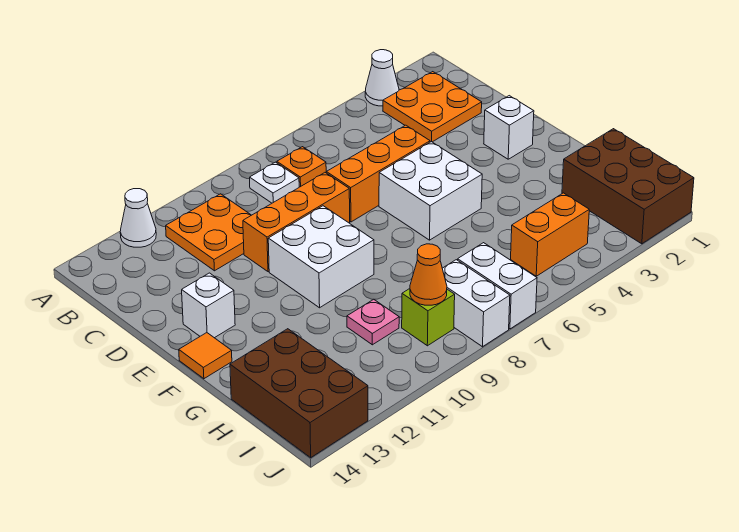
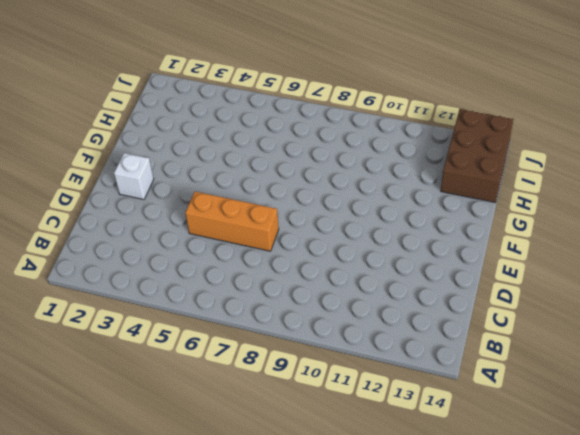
none -> white cone A3 level 1
none -> white cone A12 level 1
none -> orange plate B2:C3 level 1

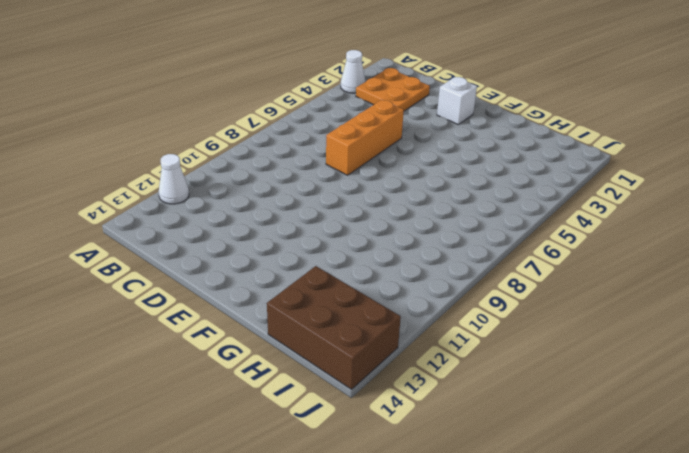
none -> orange plate B7 level 1
none -> white plate B8 level 1
none -> orange plate B10:C11 level 1

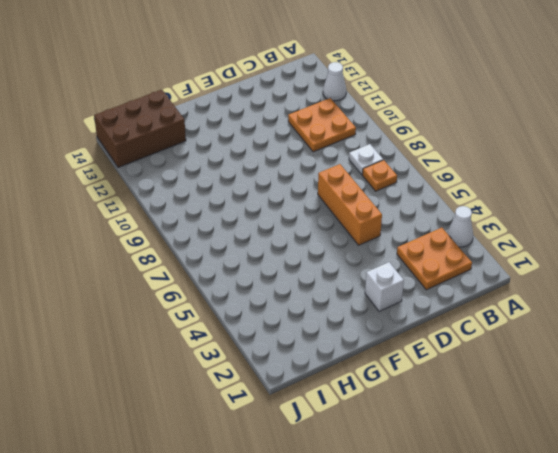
none -> orange brick D8:D10 level 1
none -> white brick E5:F6 level 1
none -> white brick E9:F10 level 1

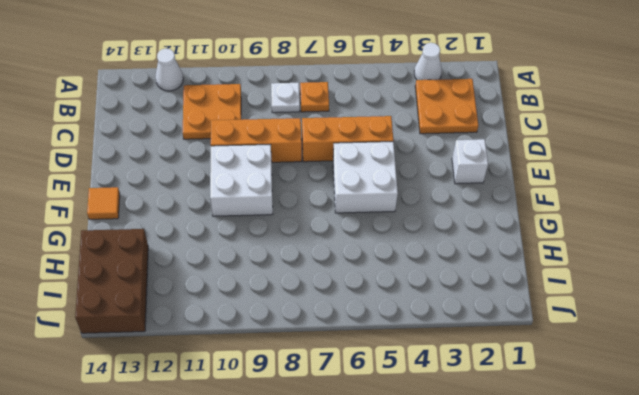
none -> white brick E13 level 1
none -> brown brick H1:J2 level 1
none -> pink plate H10 level 1

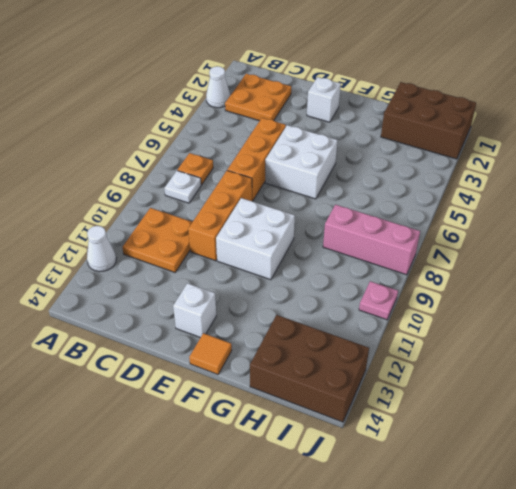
pink brick H8:J8 level 1 -> white brick I8:J8 level 1
pink plate J10 level 1 -> pink plate H10 level 1
none -> orange brick I4:I5 level 1
none -> white brick I7:J7 level 1
none -> lime brick I9 level 1

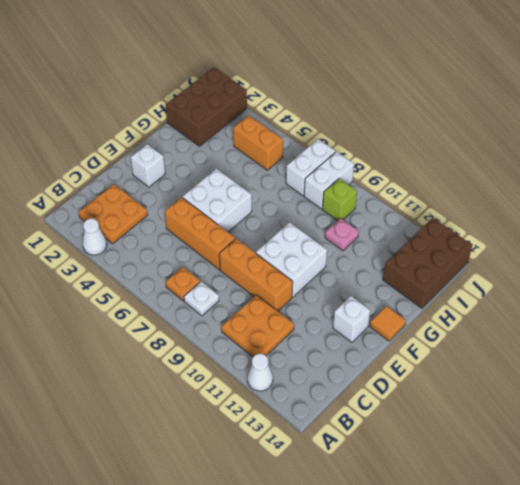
none -> orange cone I9 level 2

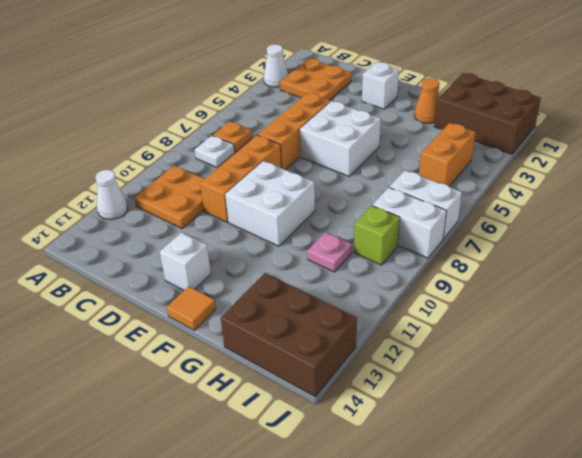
orange cone G2 level 1 -> orange cone I9 level 2

